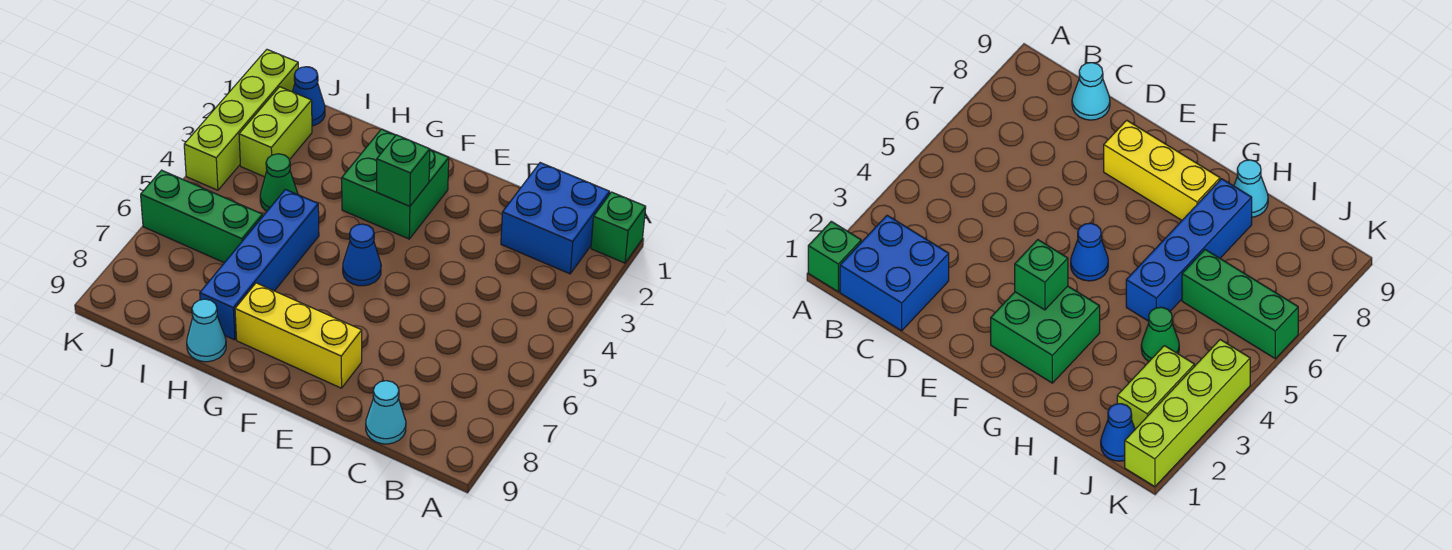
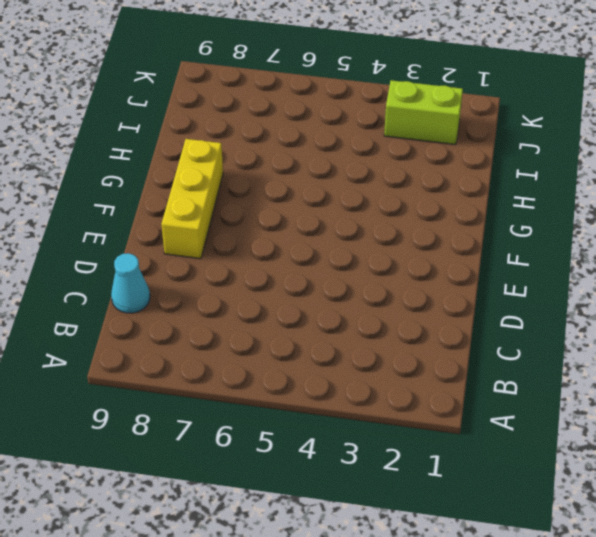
none -> green brick A1 level 1
none -> blue brick B1:C2 level 1
none -> green brick F2:G3 level 1

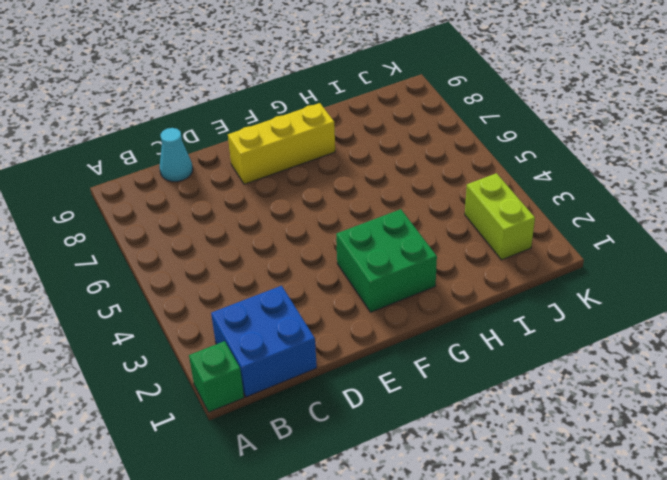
none -> blue cone F5 level 1
none -> blue brick H5:H8 level 1
none -> cyan cone H9 level 1

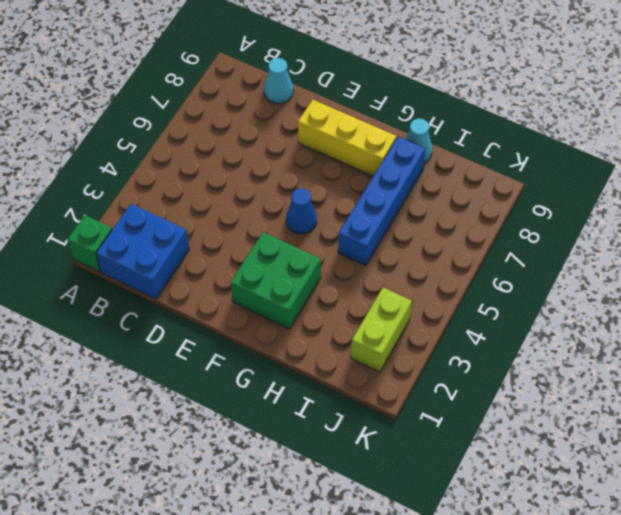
none -> green cone I4 level 1
none -> green brick I6:K6 level 1
none -> blue cone J1 level 1

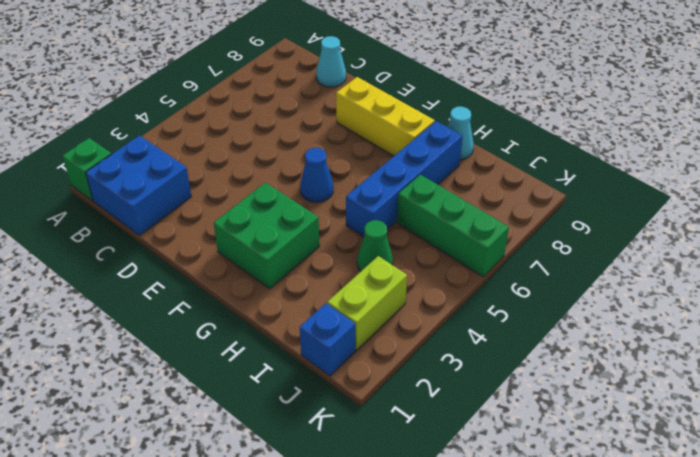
blue brick J1 level 1 -> blue cone J1 level 1
none -> lime brick K1:K4 level 1
none -> green brick F3 level 2

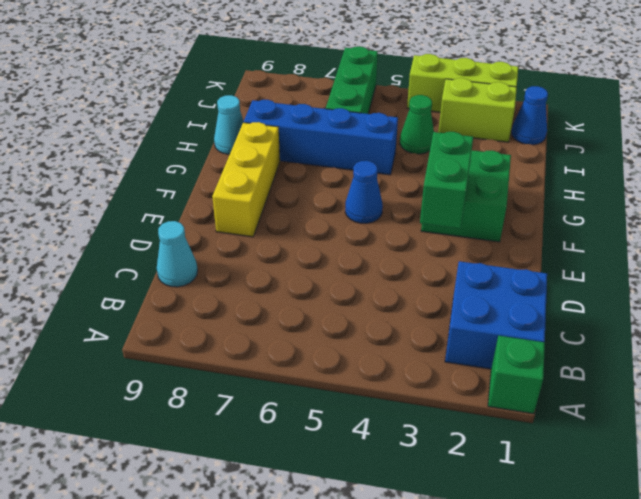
green brick E3:F3 level 2 -> green brick F3 level 2
lime brick K2:K4 level 1 -> lime brick K1:K4 level 1

